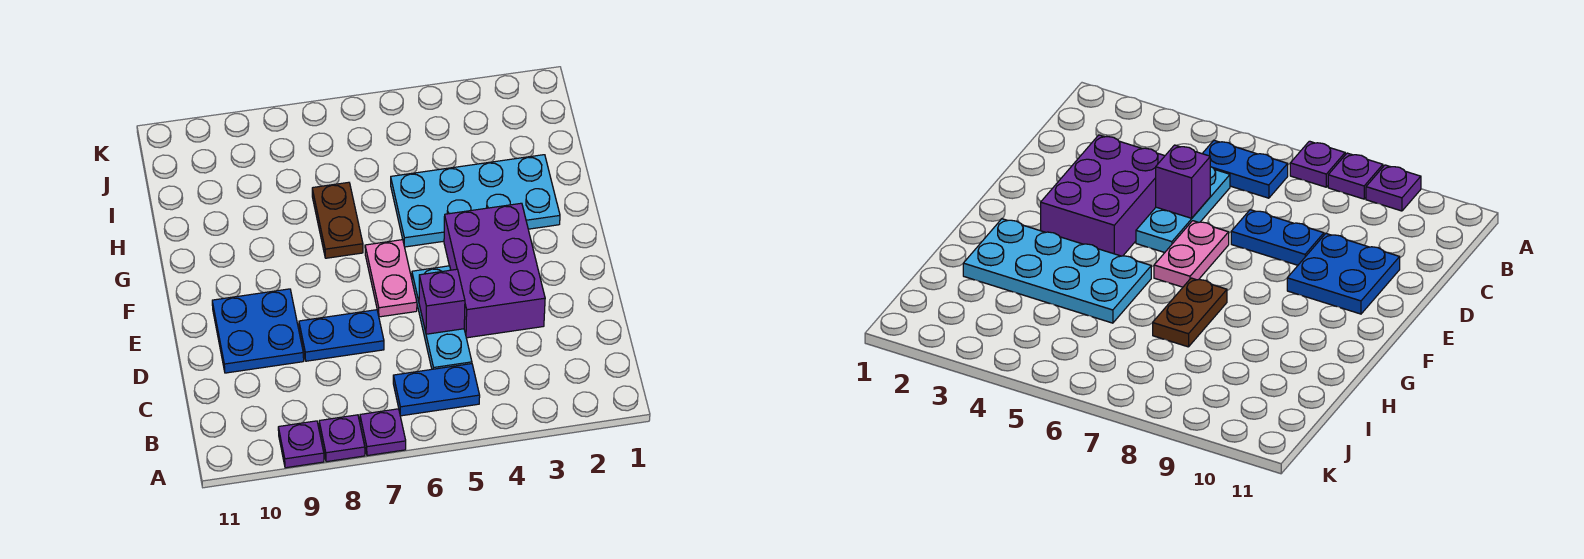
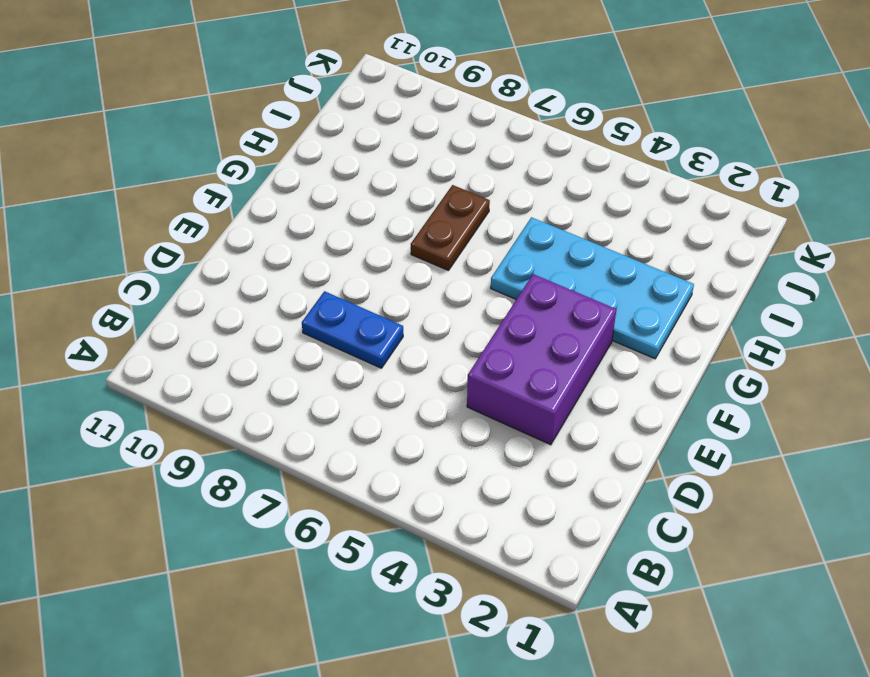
none -> purple plate A7 level 1
none -> purple plate A8 level 1
none -> purple plate A9 level 1

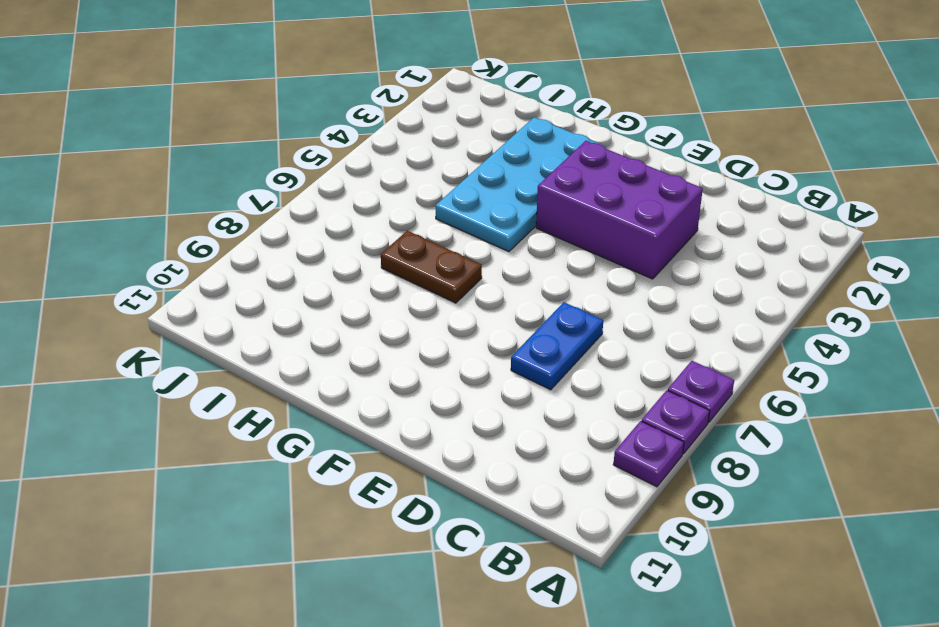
none -> blue plate B5:B6 level 1
none -> cyan plate C5:E5 level 1
none -> blue plate D9:E10 level 1

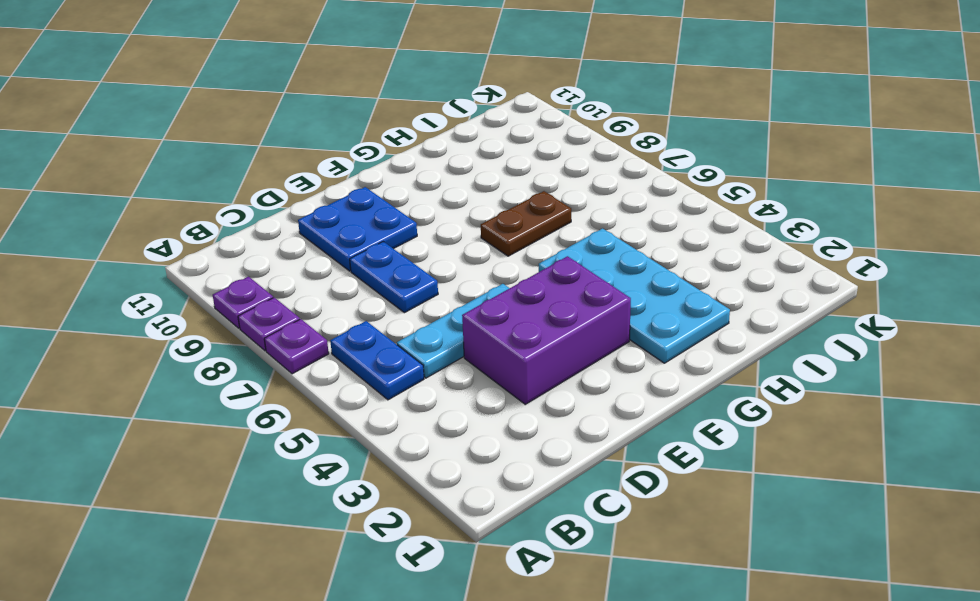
none -> pink plate E6:F6 level 1
none -> purple brick D5 level 2

